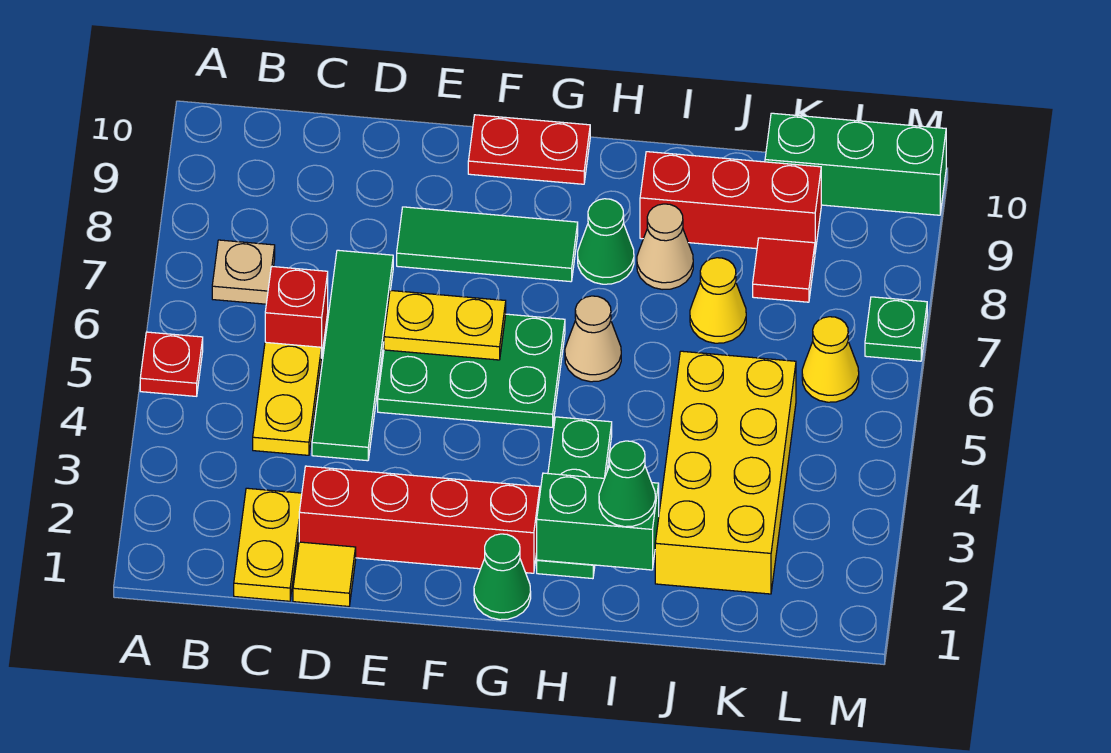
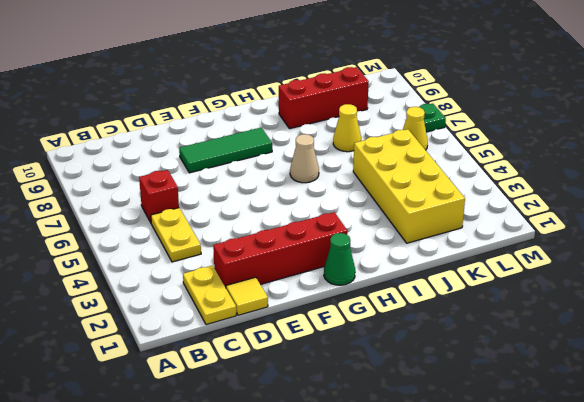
none -> red plate A5 level 1
none -> tan plate B7 level 1
none -> green tile D4:D7 level 1

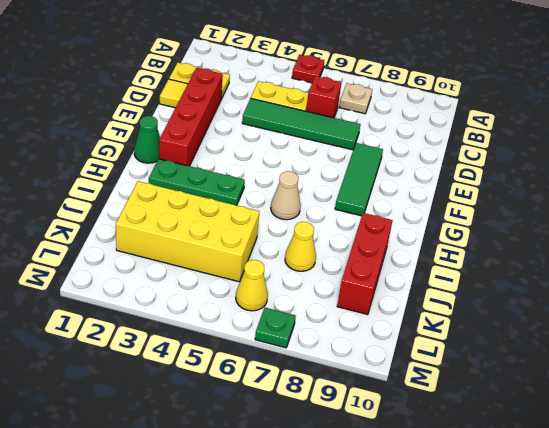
none -> green plate E5:G6 level 1
none -> red plate F10:G10 level 1
none -> green cone H8 level 1

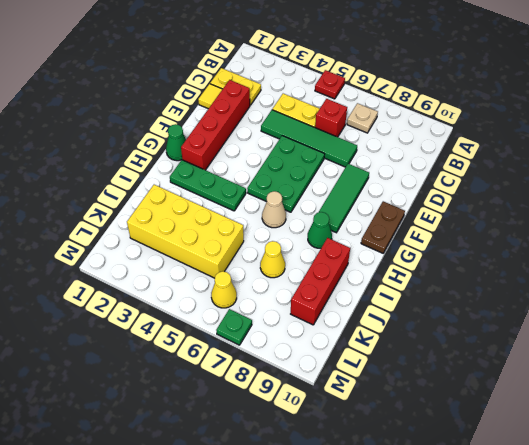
brown plate F10:G10 level 1 -> red plate F10:G10 level 1
none -> tan cone I8 level 1
none -> red tile K8 level 1
none -> green brick K10:M10 level 1

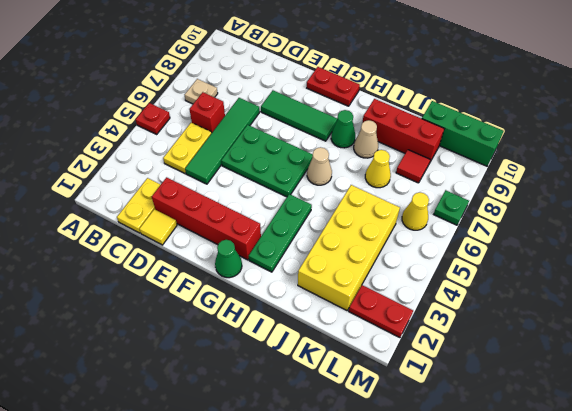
red plate L2:M2 level 1 -> none
none -> yellow plate E6:F6 level 2
none -> green brick H2:I2 level 2
none -> green cone I2 level 3

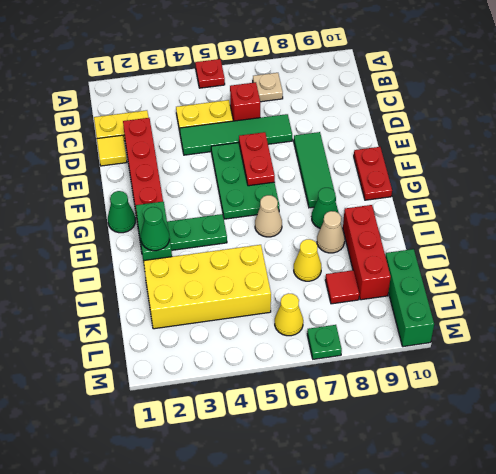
red plate E6:F6 level 2 -> yellow plate E6:F6 level 2

